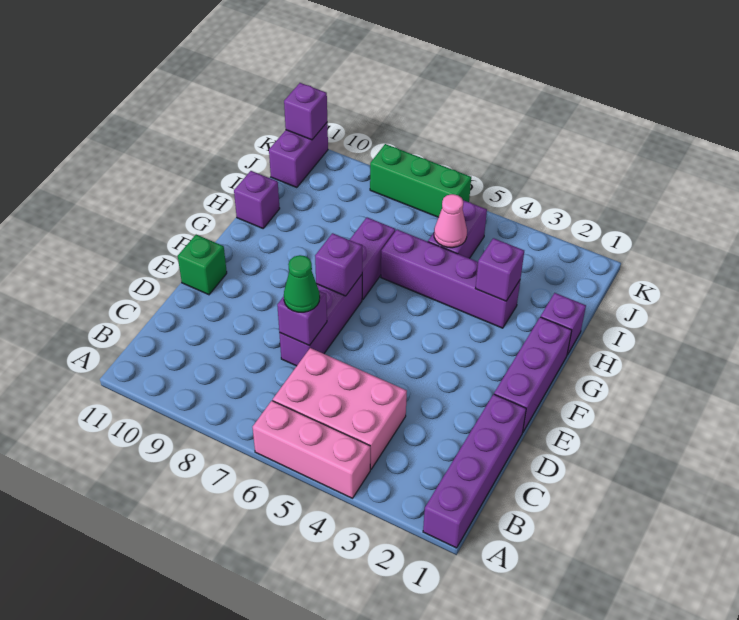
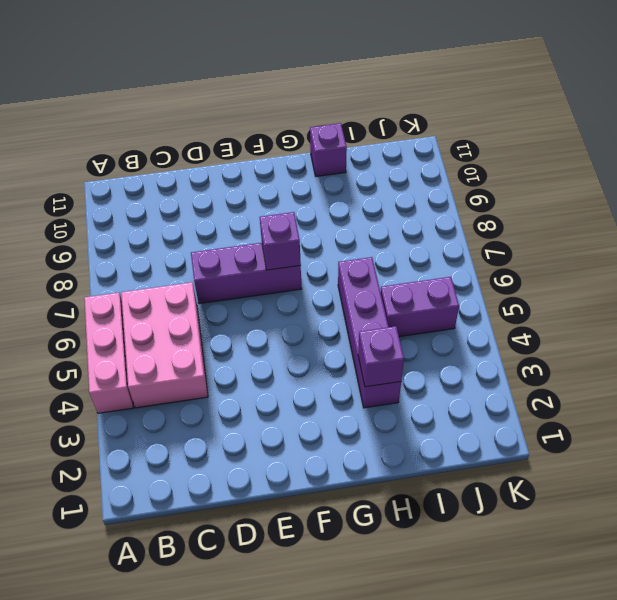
none -> purple brick A1:D1 level 1
none -> purple brick E1:G1 level 1
none -> green brick E11 level 1

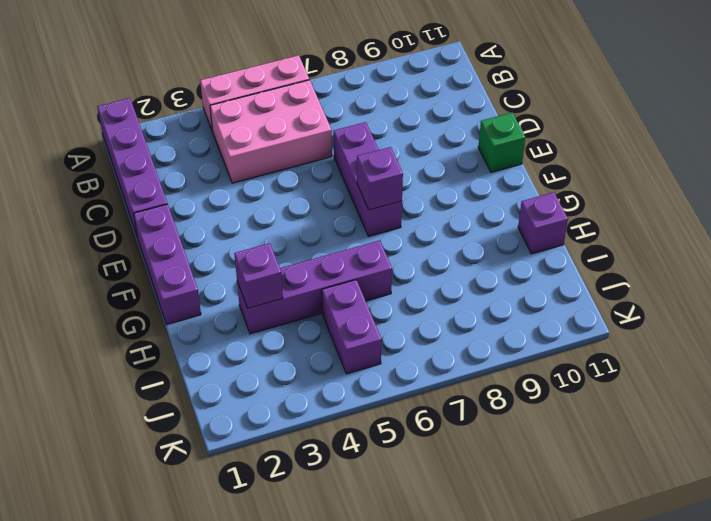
none -> purple brick G7:H7 level 1
none -> purple brick H1 level 1
none -> purple brick J11:K11 level 1

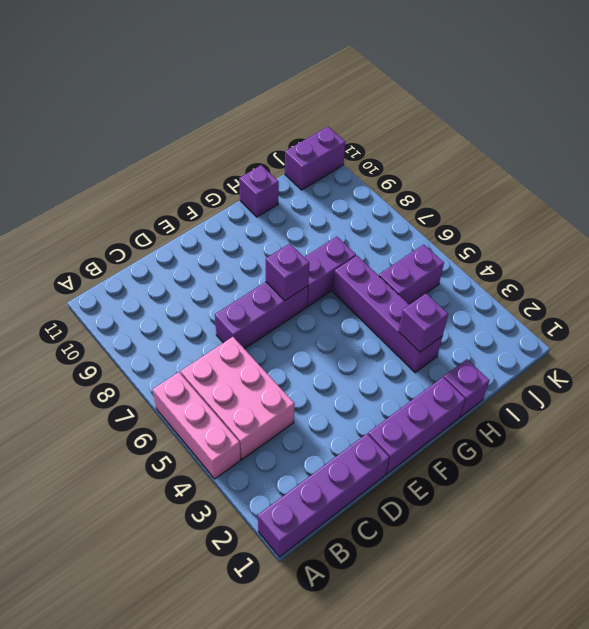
none -> green brick E11 level 1
none -> green brick K6:K8 level 1
none -> purple brick D7 level 2

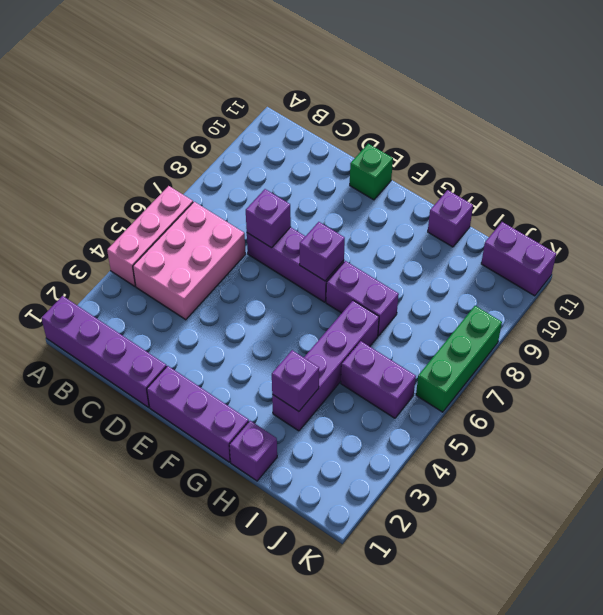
none -> pink cone I5 level 2
none -> purple brick K11 level 2
none -> green cone D7 level 3

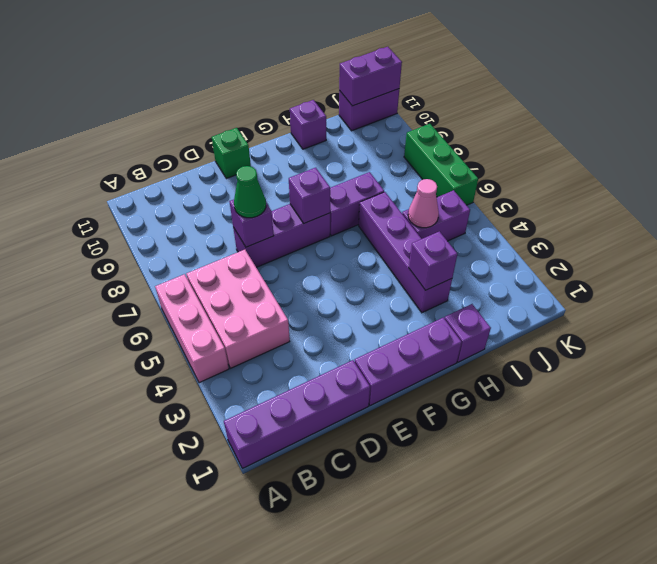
purple brick J11:K11 level 2 -> purple brick K11 level 2

